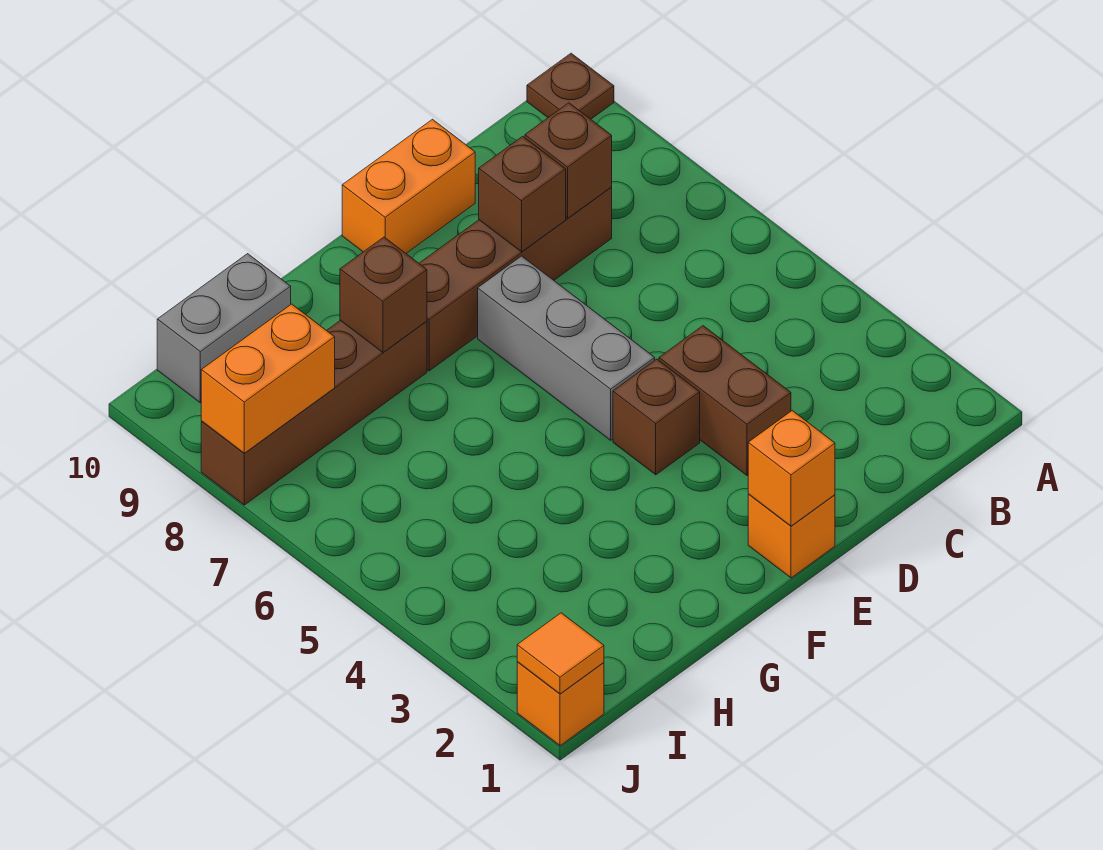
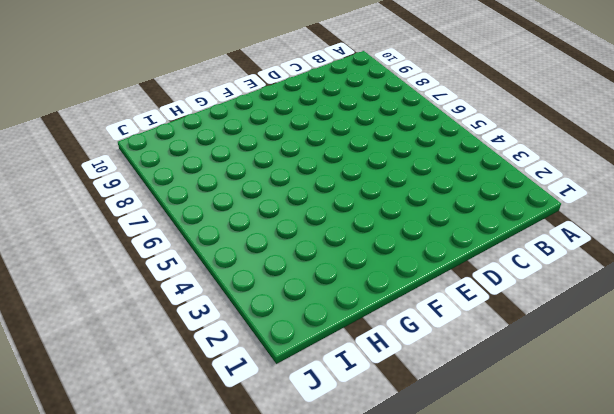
none -> brown plate A10 level 1
none -> brown brick C8:F8 level 1
none -> brown brick D3:D4 level 1

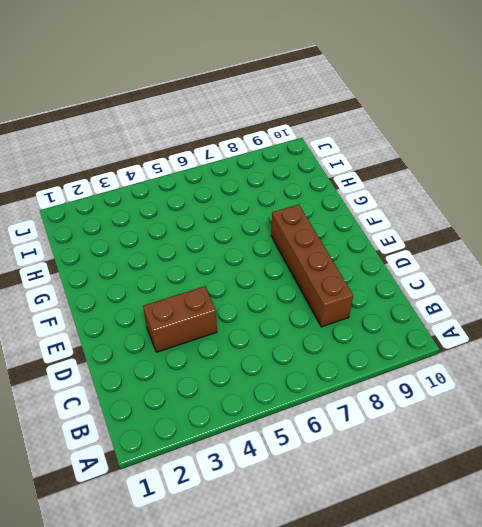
none -> brown plate A10 level 1
none -> orange brick D10:E10 level 1
none -> orange brick E1 level 1

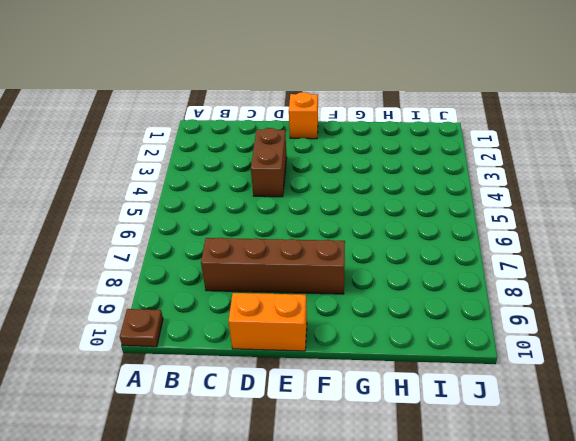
none -> brown brick E4 level 1
none -> grey brick E5:E7 level 1
none -> brown brick G8:J8 level 1

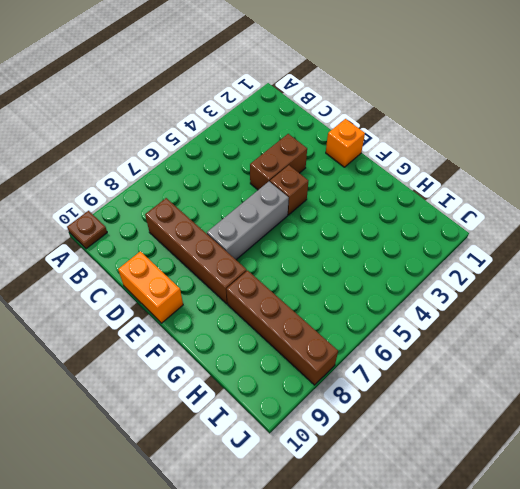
none -> grey brick H10:I10 level 1
none -> orange brick J1 level 1
none -> brown brick C8 level 2

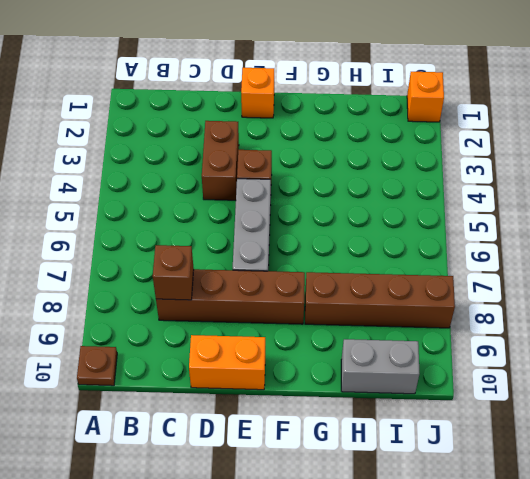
none -> brown brick D8 level 2
none -> orange brick E1 level 2
none -> brown brick G8 level 2

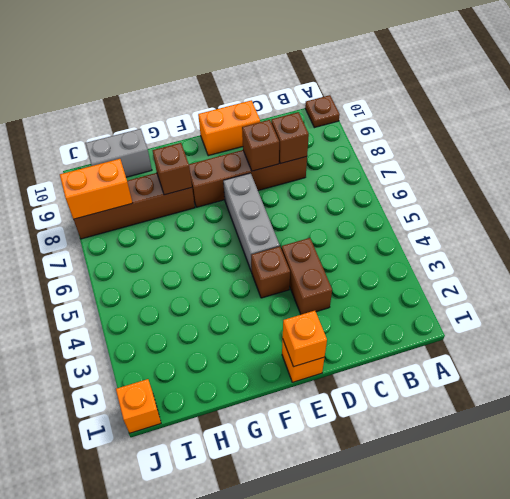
none -> orange tile J1 level 2

